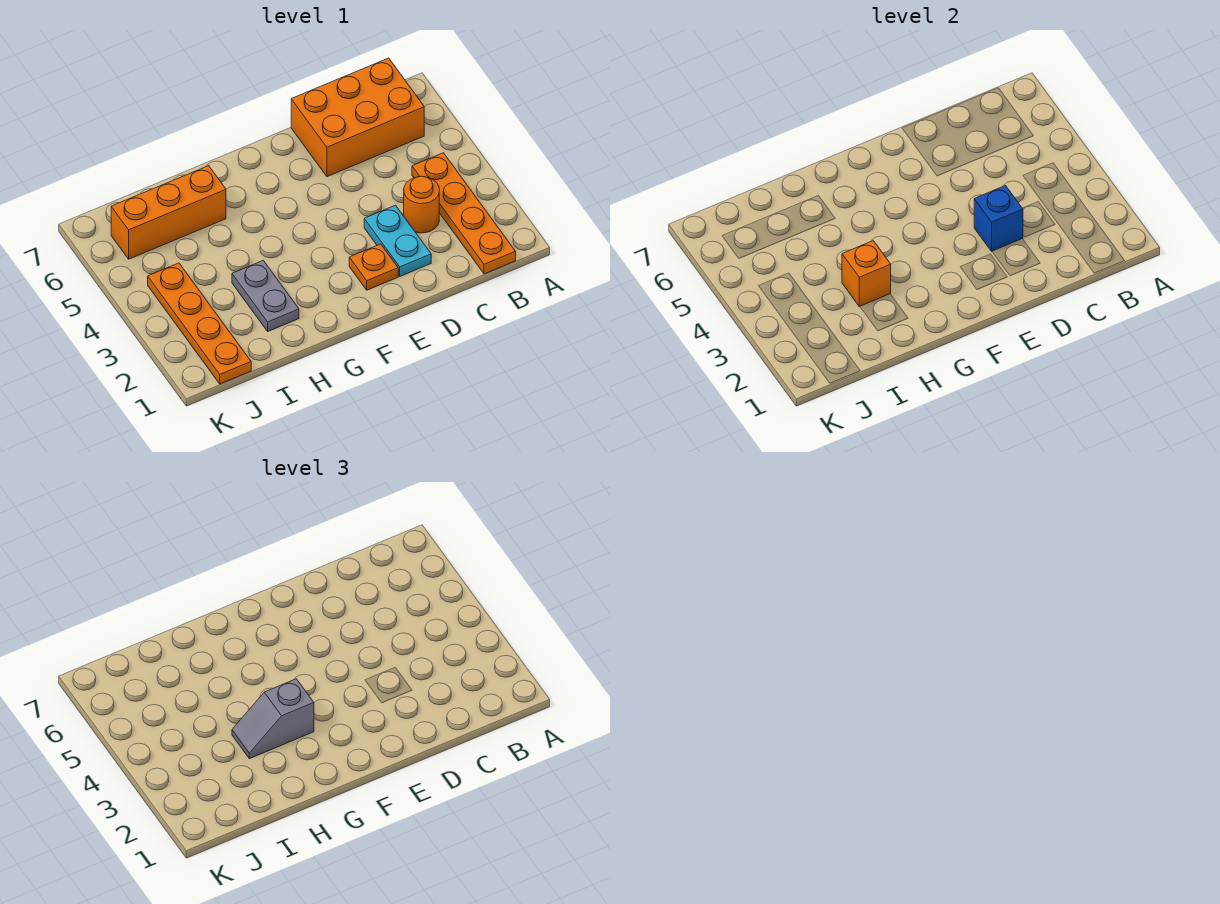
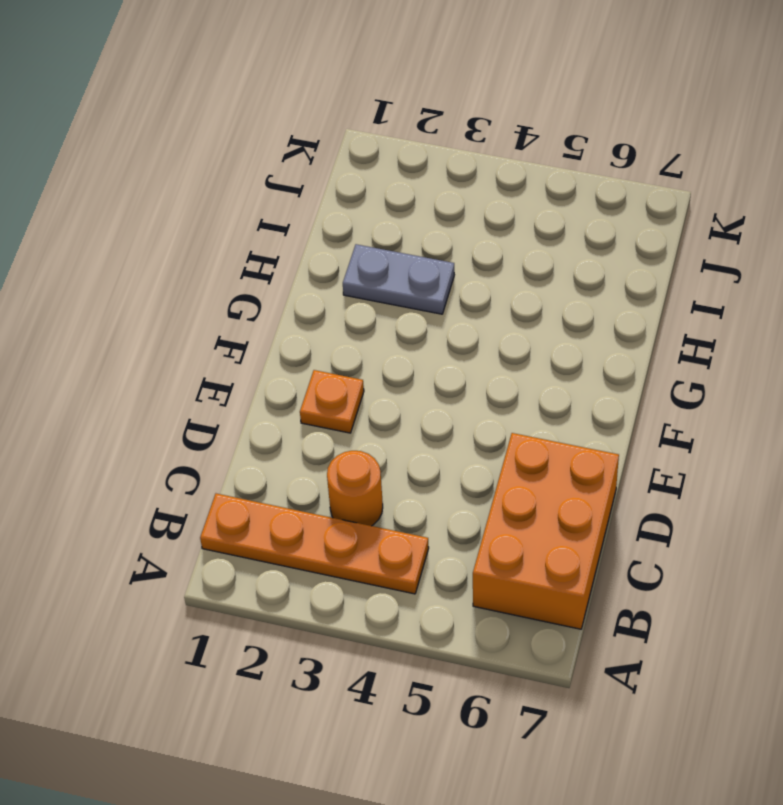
none -> cyan plate D2:D3 level 1
none -> orange brick H6:J6 level 1

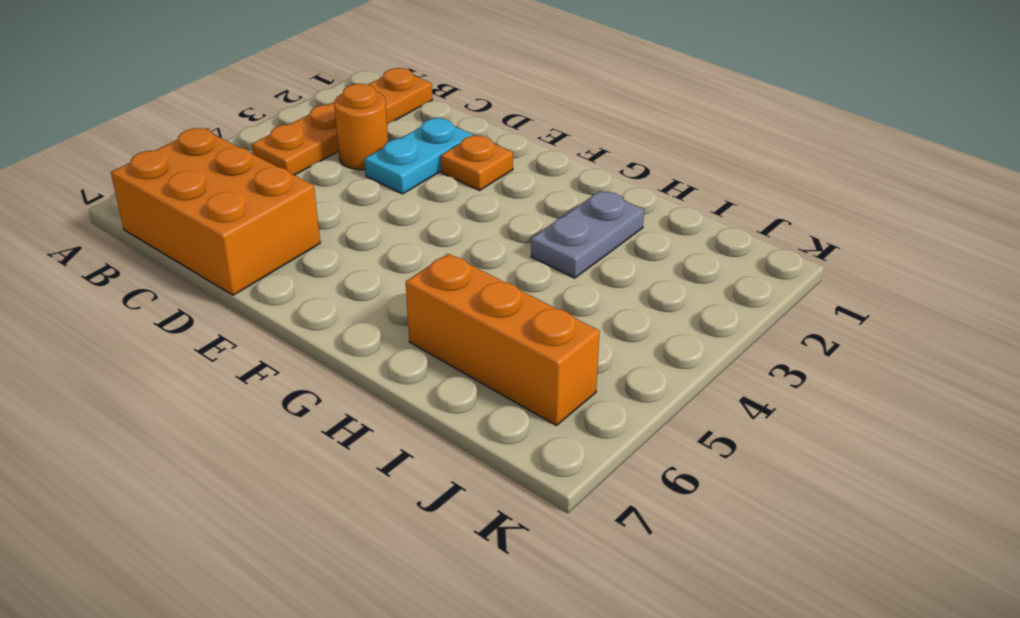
none -> orange plate J1:J4 level 1
none -> blue brick D3 level 2

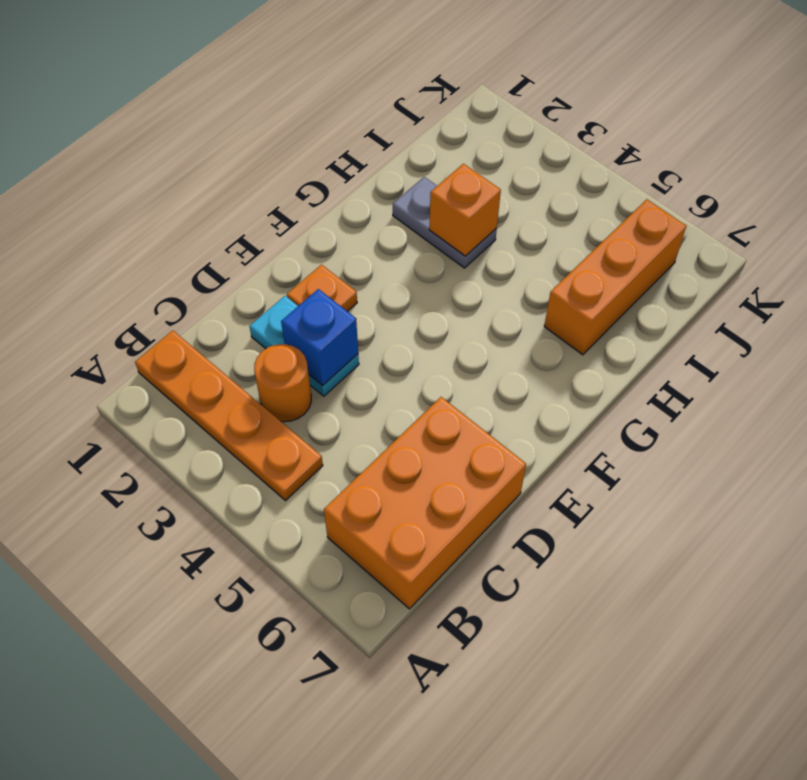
none -> orange plate J1:J4 level 1
none -> grey slope G3:H3 level 3 top G

